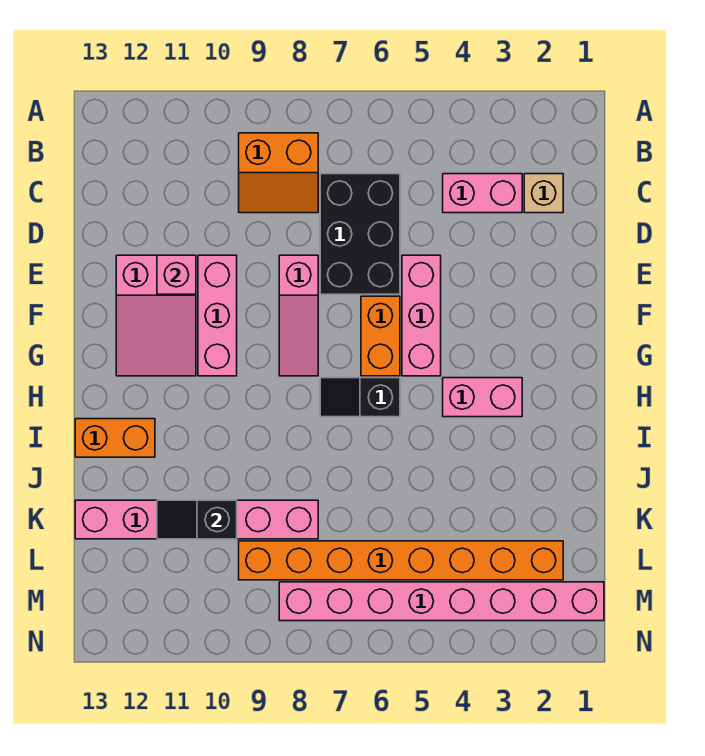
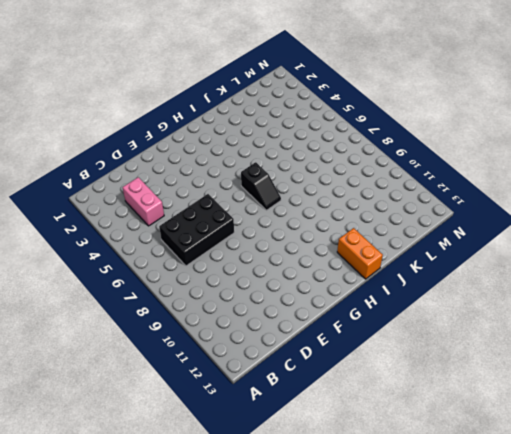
none -> orange slope B8:C9 level 1 top B
none -> tan brick C2 level 1
none -> pink brick E5:G5 level 1

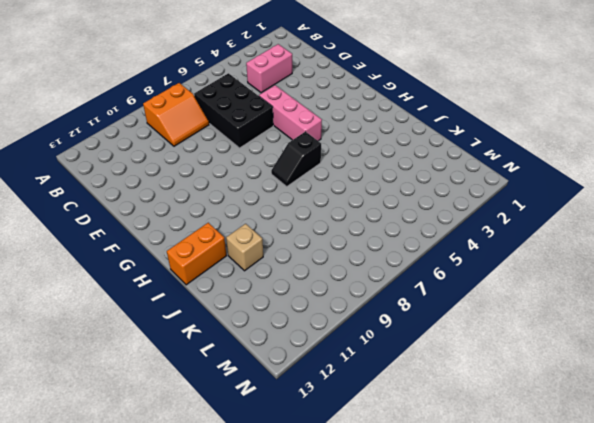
tan brick J11 level 1 -> tan brick C2 level 1
none -> pink slope E8:G8 level 1 top E
none -> pink brick E10:G10 level 1
none -> pink slope E11:G12 level 1 top E

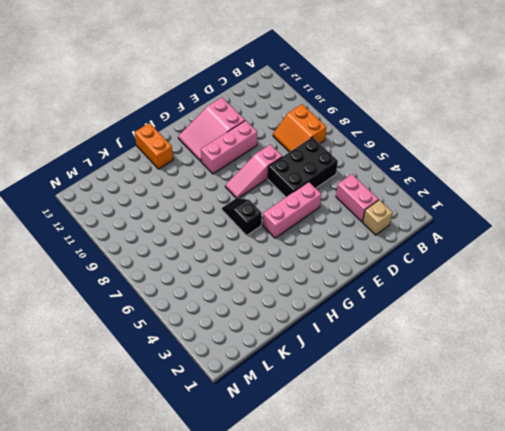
none -> orange brick F6:G6 level 1
none -> pink brick H3:H4 level 1
none -> pink brick K8:K13 level 1

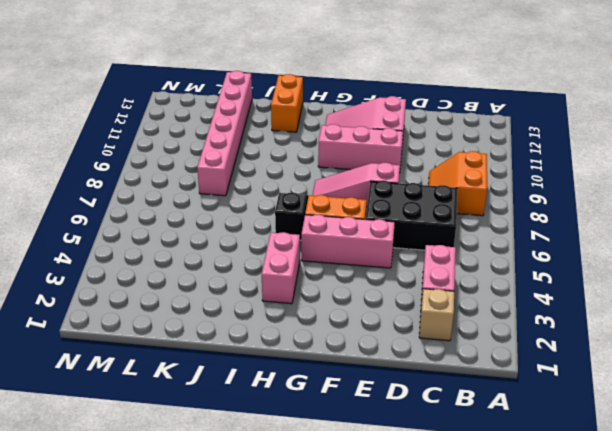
none -> orange brick L2:L9 level 1
none -> pink brick M1:M8 level 1
none -> pink brick E11 level 2

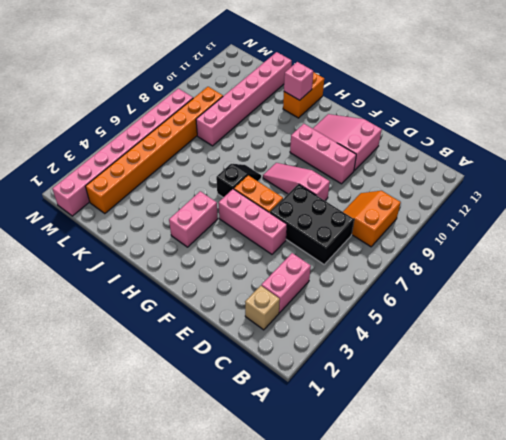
pink brick I12 level 2 -> pink brick E11 level 2
none -> black slope K10:K11 level 2 top 10

